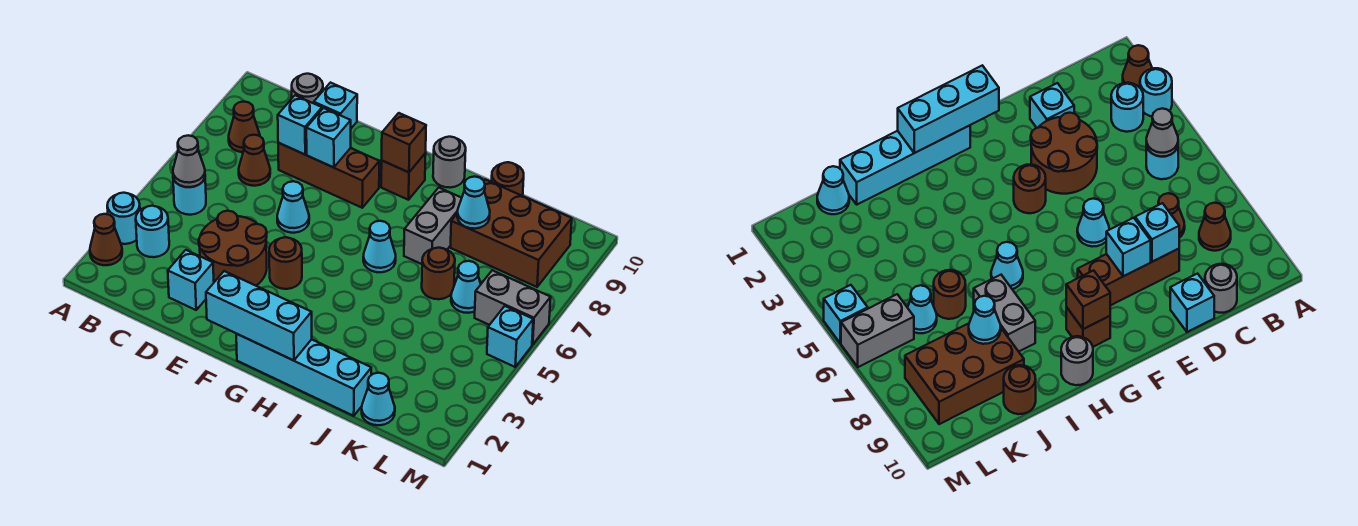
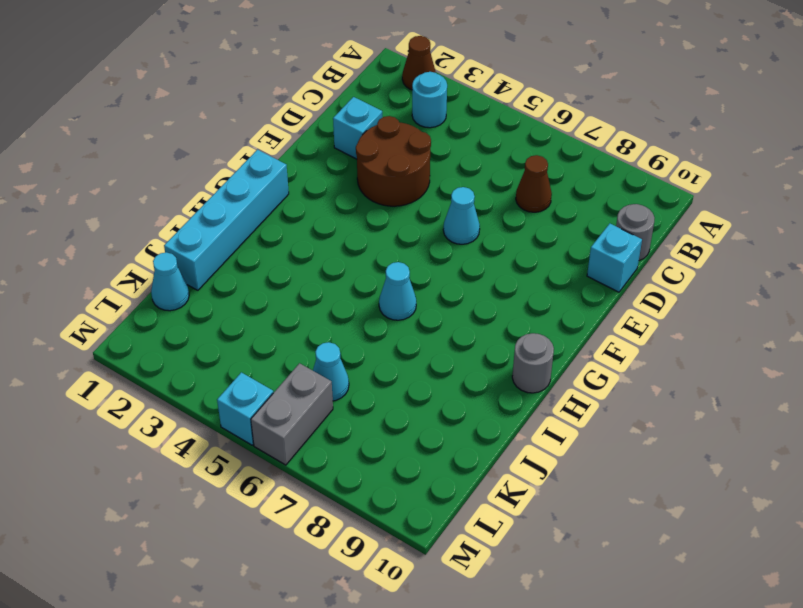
none -> cyan round brick A3 level 1
none -> cyan round brick B5 level 1
none -> brown cone B8 level 1
none -> brown brick D8:F8 level 1

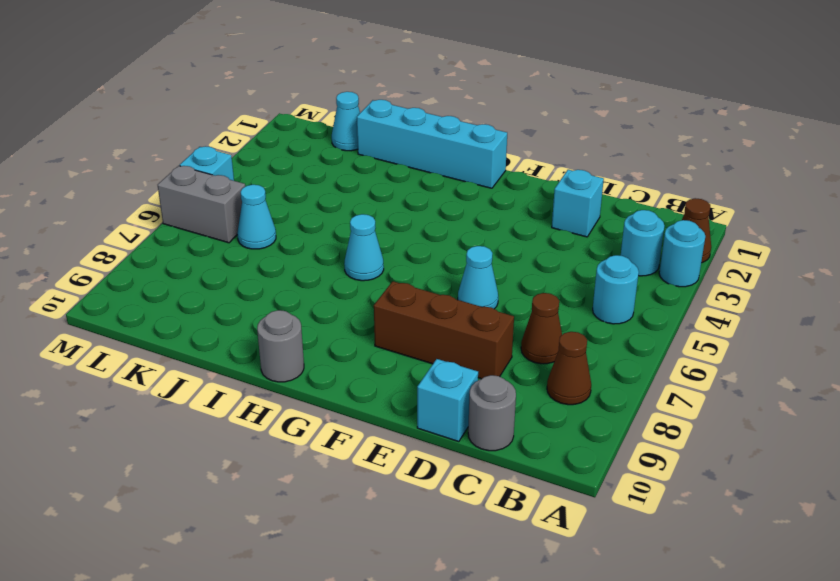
none -> brown round brick D3:E4 level 1
none -> brown round brick F4 level 1
none -> brown brick G9 level 1
none -> grey brick I7:I8 level 1

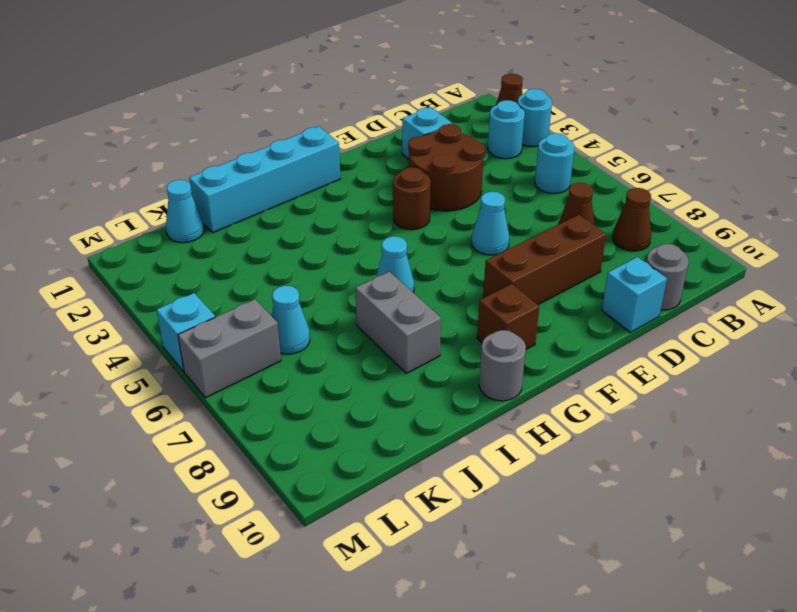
none -> brown round brick J6 level 1
none -> brown brick J8:L9 level 1
none -> brown round brick J10 level 1
none -> grey cone B5 level 2

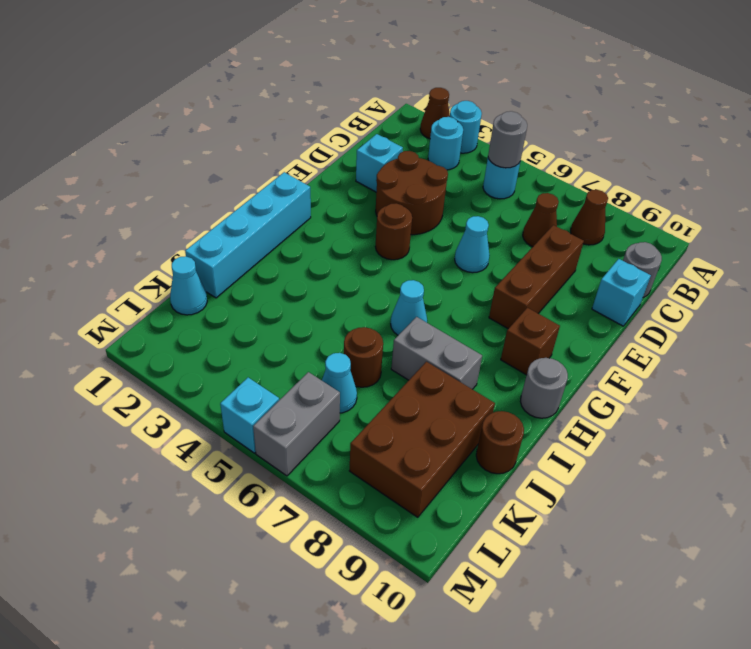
grey round brick B5 level 2 -> grey cone B5 level 2
none -> cyan brick D8 level 2
none -> cyan brick E8 level 2
none -> cyan brick F1:H1 level 2
none -> brown brick G9 level 2

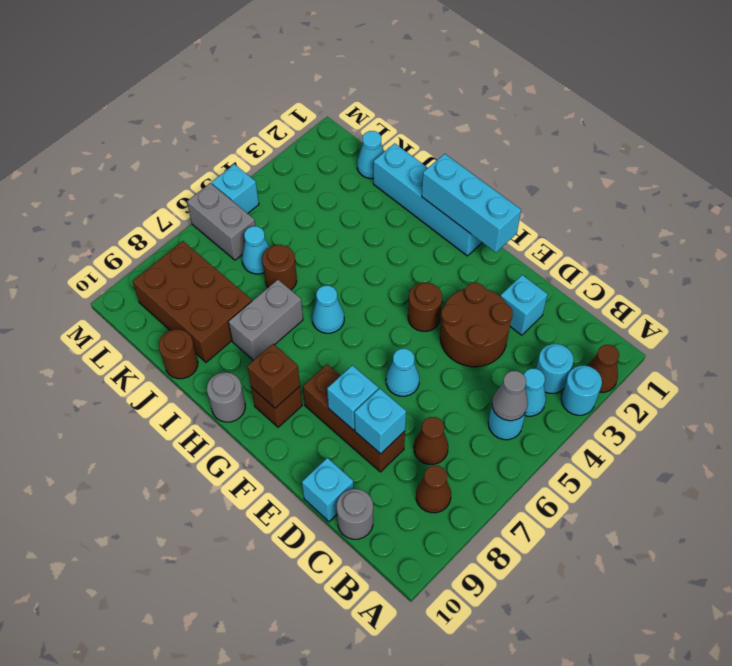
cyan cone B4 level 1 -> cyan cone J8 level 2

